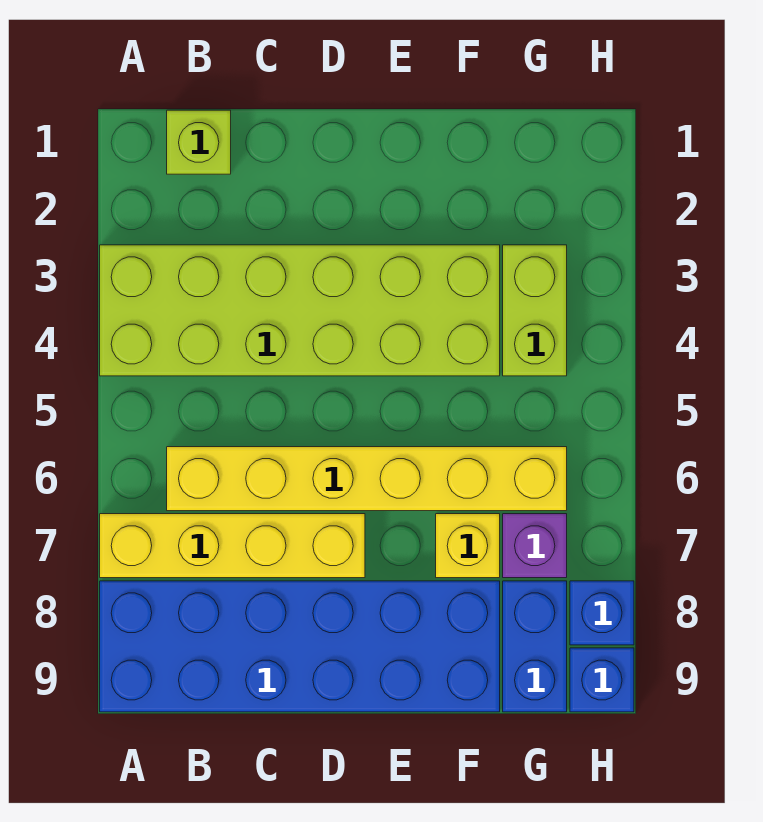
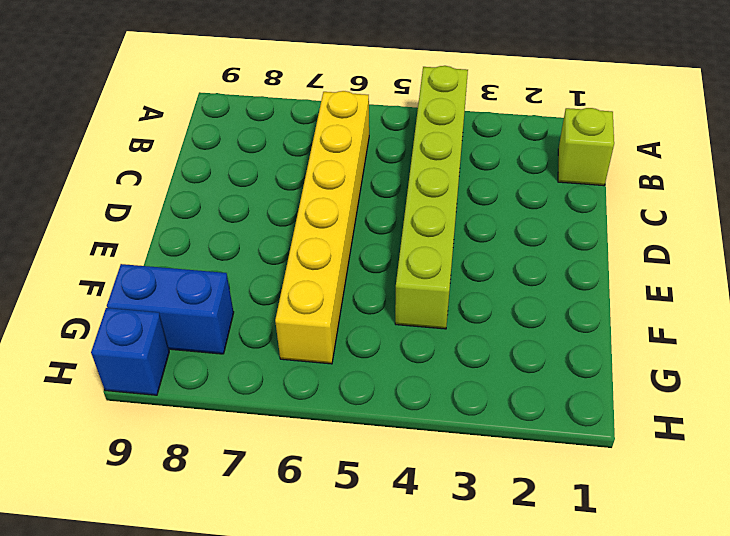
lime brick A4:F4 level 1 -> lime brick A3:F4 level 1
none -> yellow brick A7:D7 level 1
none -> blue brick A8:F9 level 1

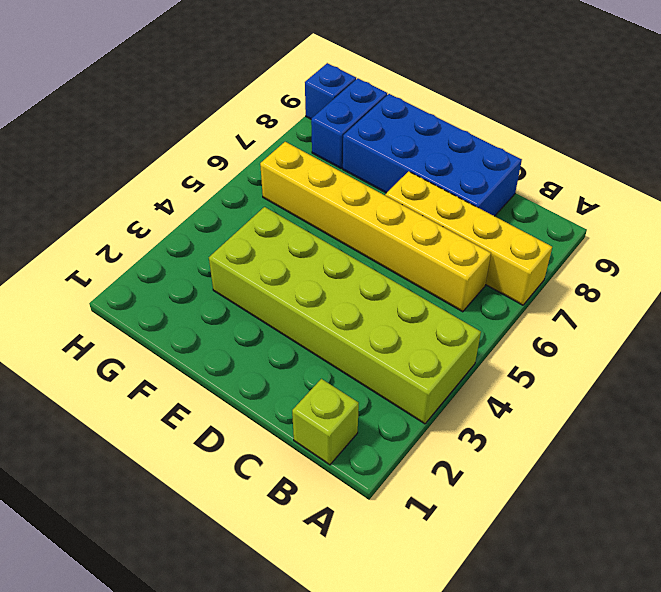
blue brick C8:F9 level 1 -> blue brick A8:F9 level 1
none -> yellow brick F7 level 1
none -> lime brick G3:G4 level 1

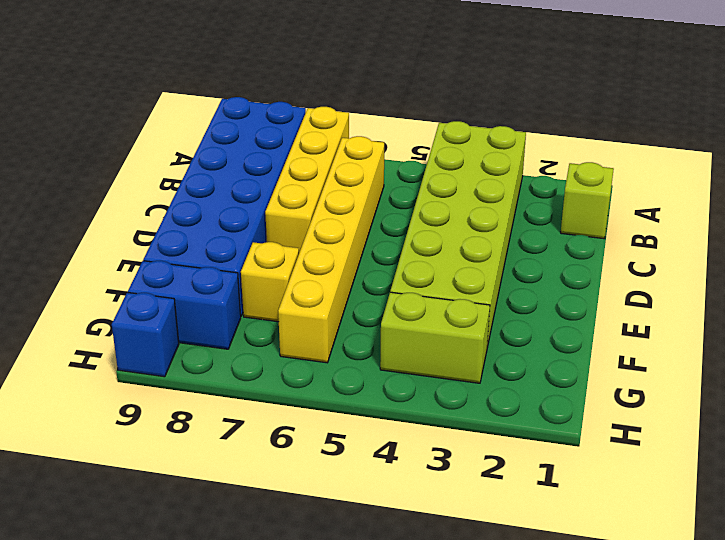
none -> purple brick G7 level 1
none -> blue brick H8 level 1

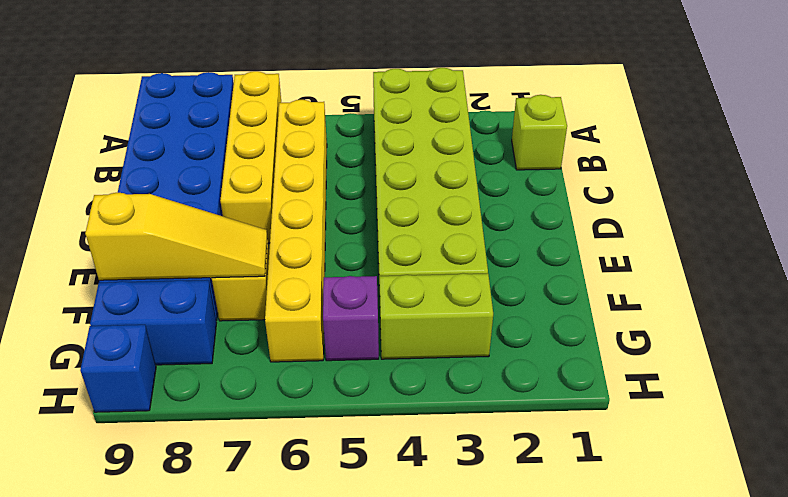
yellow slope F7:F9 level 2 top 9 -> none
purple brick G5 level 1 -> purple brick G7 level 1
none -> blue brick H8 level 1

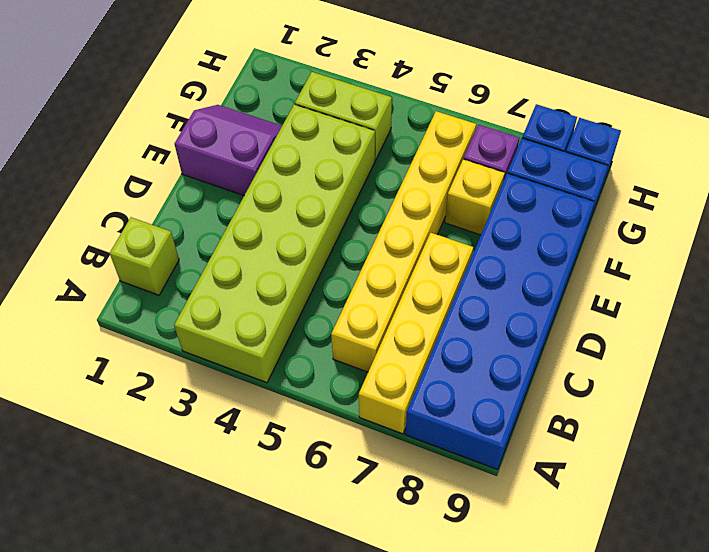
purple slope E1:F2 level 1 top E -> none

